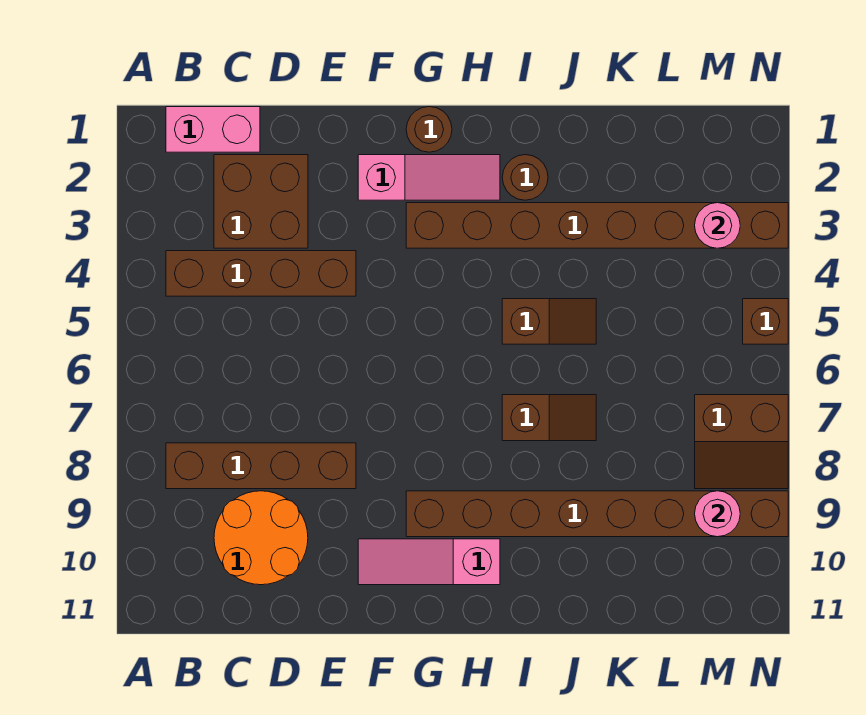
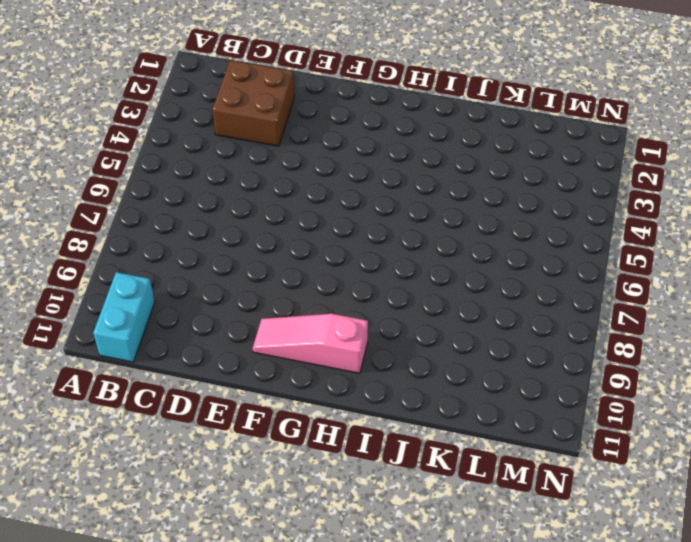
cyan brick B10:B11 level 1 -> none
none -> pink brick B1:C1 level 1
none -> brown brick B4:E4 level 1
none -> brown brick B8:E8 level 1

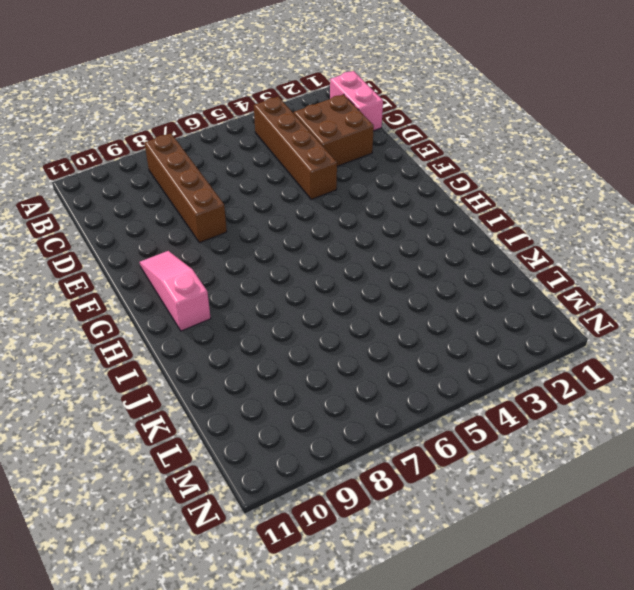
none -> orange round brick C9:D10 level 1
none -> pink slope F2:H2 level 1 top F
none -> brown round brick G1 level 1

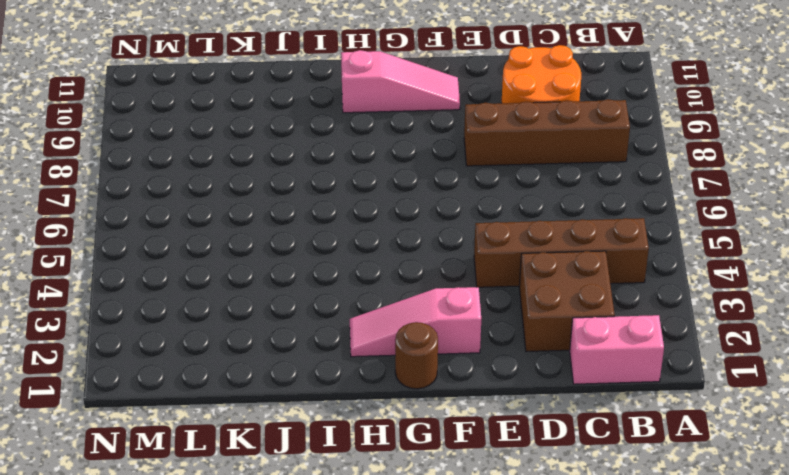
none -> brown brick G3:N3 level 1
none -> brown brick G9:N9 level 1
none -> brown round brick I2 level 1

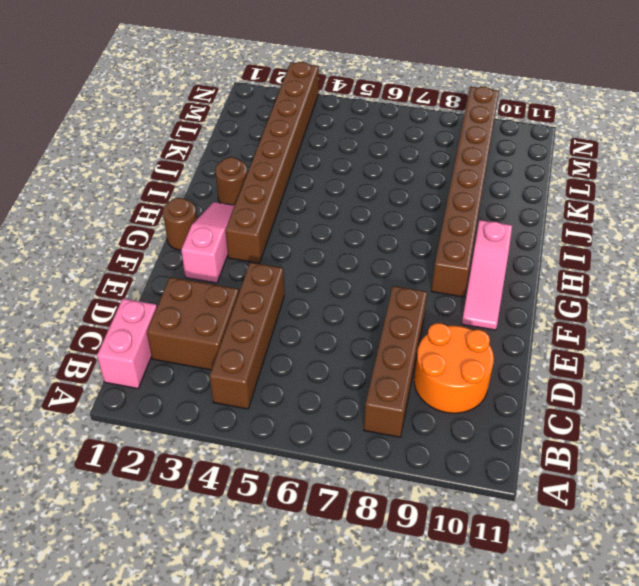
none -> brown slope I5:J5 level 1 top I
none -> brown slope I7:J7 level 1 top I
none -> brown slope M7:N8 level 1 top 7

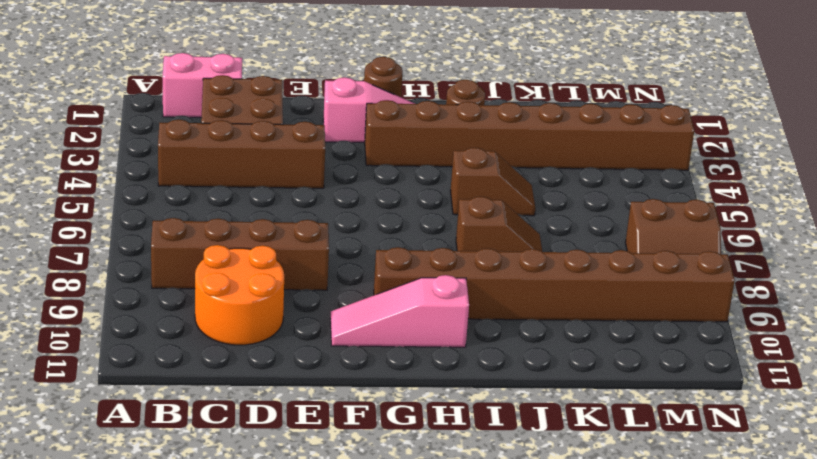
none -> brown brick N5 level 1
none -> pink round brick M3 level 2
none -> pink round brick M9 level 2

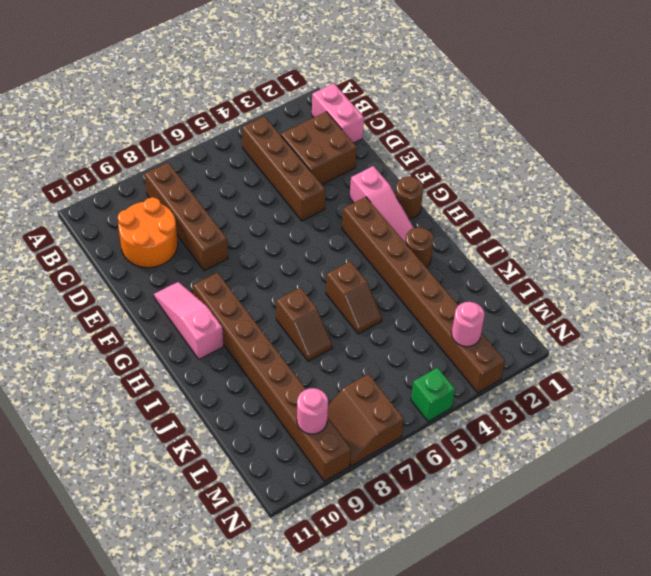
green brick N5 level 1 -> brown brick N5 level 1

